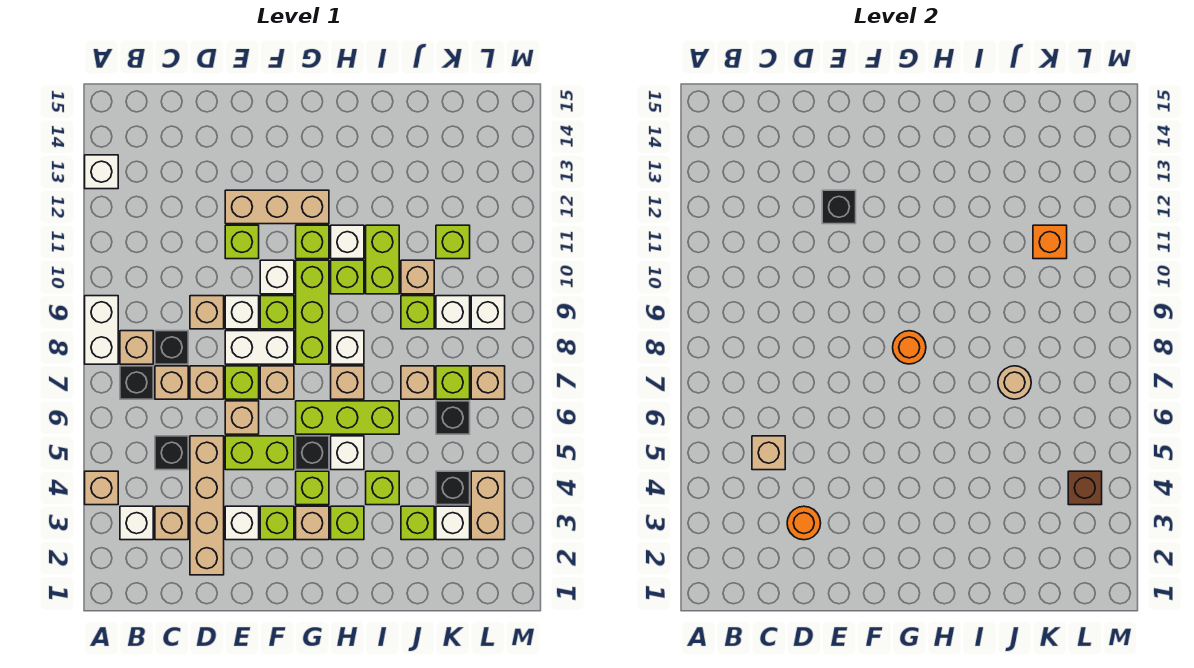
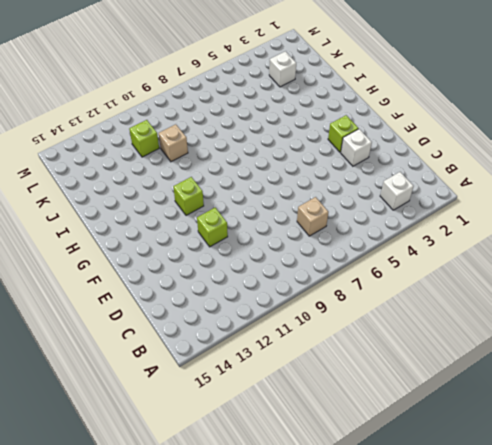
none -> tan brick A4 level 1
none -> white brick A8:A9 level 1
none -> white brick A13 level 1
none -> black brick B7 level 1

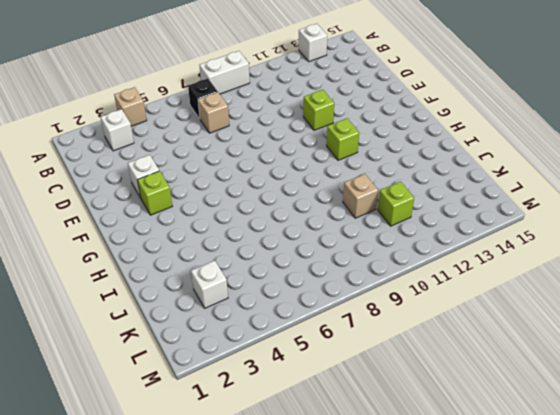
none -> tan brick B8 level 1
none -> tan brick C3 level 1
none -> black brick C5 level 1
none -> black brick C8 level 1

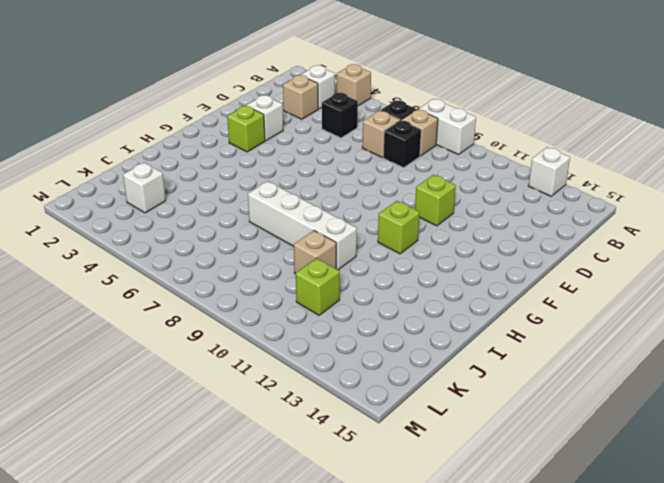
white brick I7:I10 level 1 -> lime brick I10:I11 level 1
none -> tan brick D2:D5 level 1
none -> tan brick D7 level 1
none -> tan brick D9 level 1
none -> lime brick E5:F5 level 1

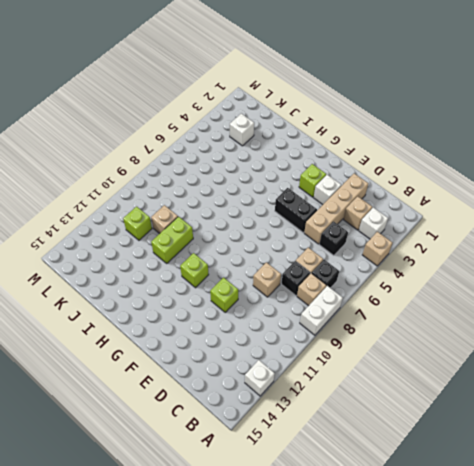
black brick E5:F5 level 1 -> lime brick E5:F5 level 1
none -> tan brick D7 level 1
none -> tan brick E6 level 1
none -> lime brick E7 level 1
none -> white brick E8:F8 level 1

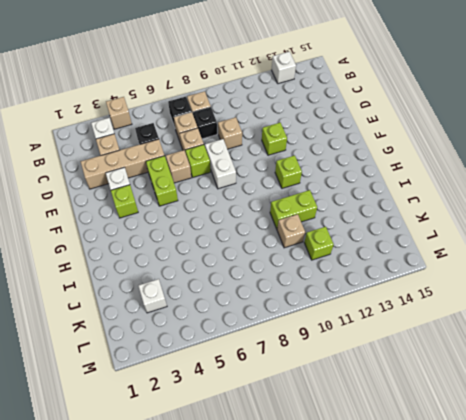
none -> white brick A8:A9 level 1
none -> white brick E9 level 1
none -> tan brick E12:G12 level 1
none -> tan brick F7 level 1

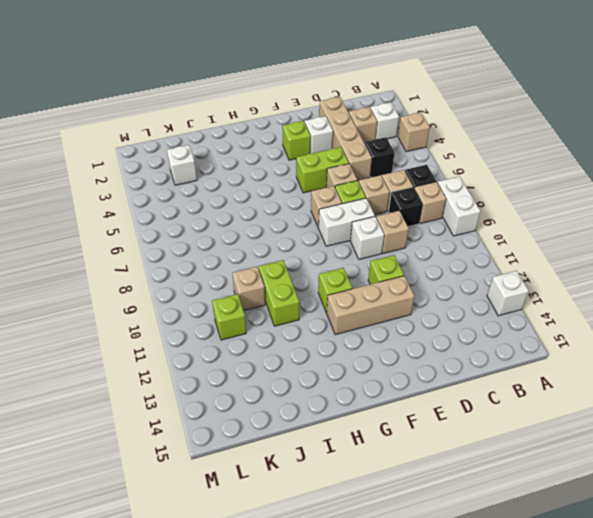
none -> lime brick F9 level 1
none -> white brick F10 level 1
none -> tan brick G3 level 1
none -> lime brick G4 level 1

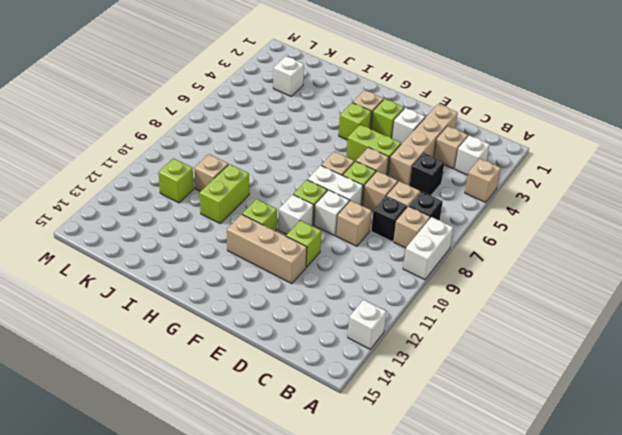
none -> black brick G5 level 1
none -> lime brick G6:I6 level 1
none -> lime brick G8:G10 level 1
none -> lime brick H3 level 1

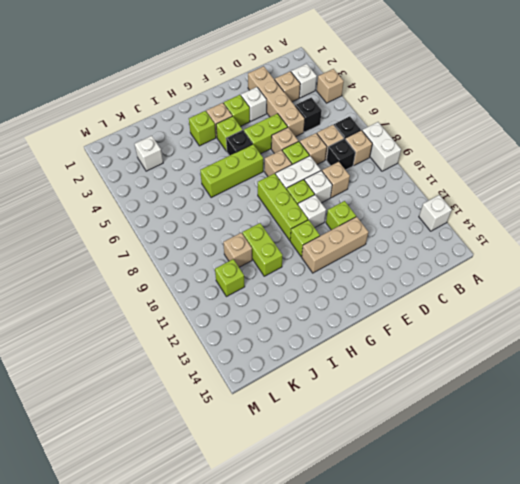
none -> white brick H5 level 1
none -> tan brick H7 level 1
none -> white brick H8 level 1
none -> lime brick H10 level 1

